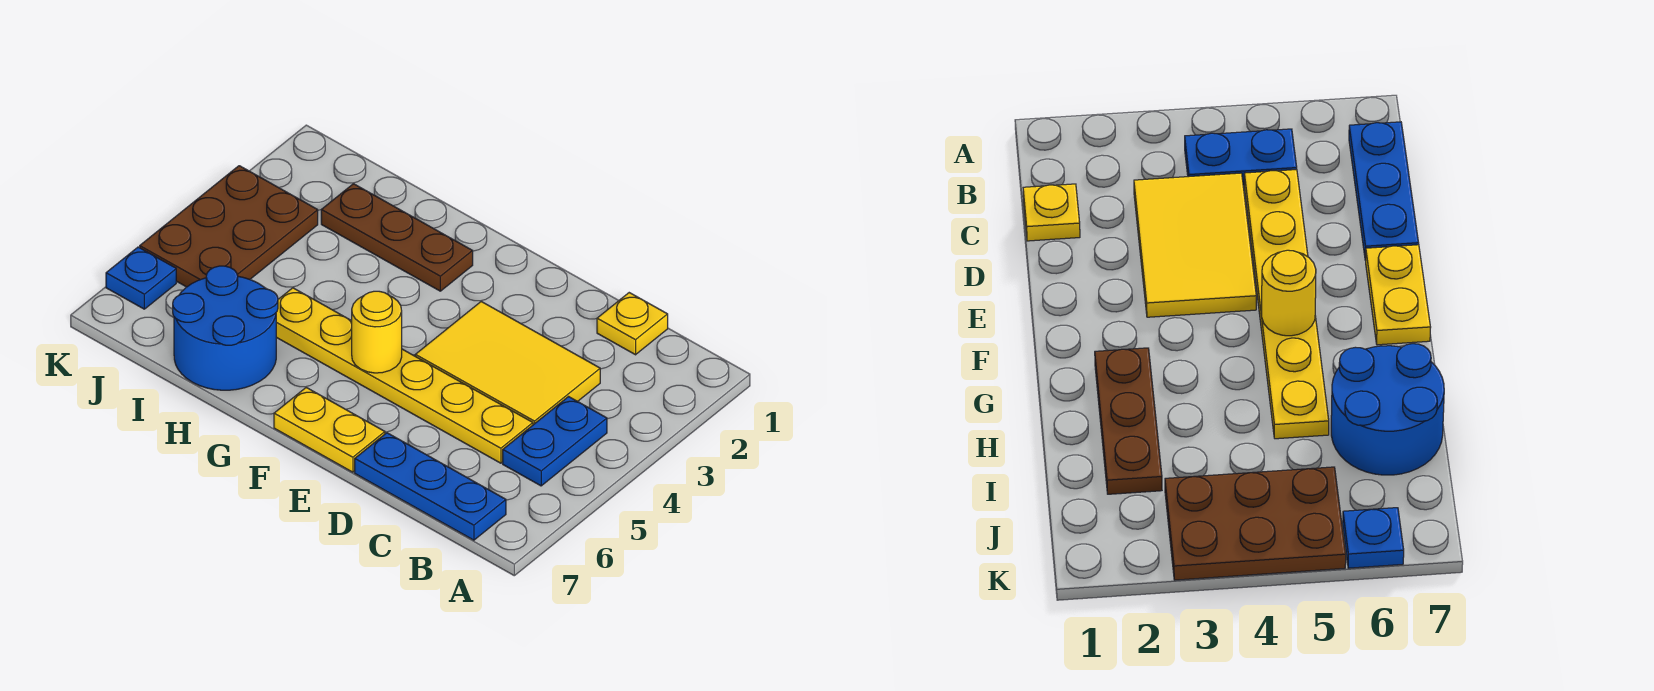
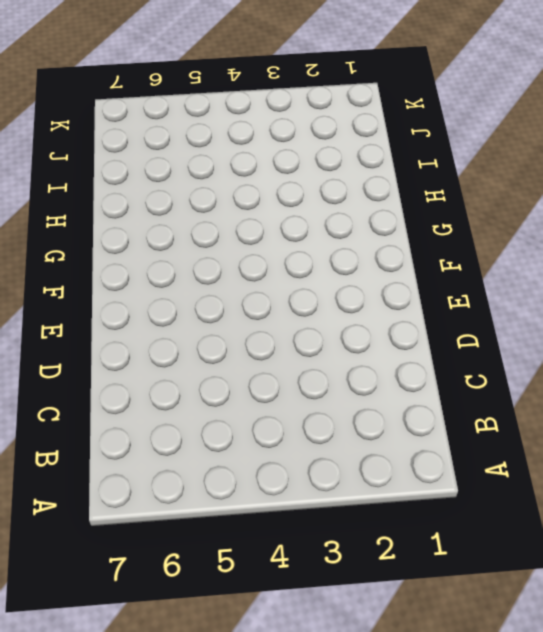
none -> blue plate B4:B5 level 1
none -> blue plate B7:D7 level 1

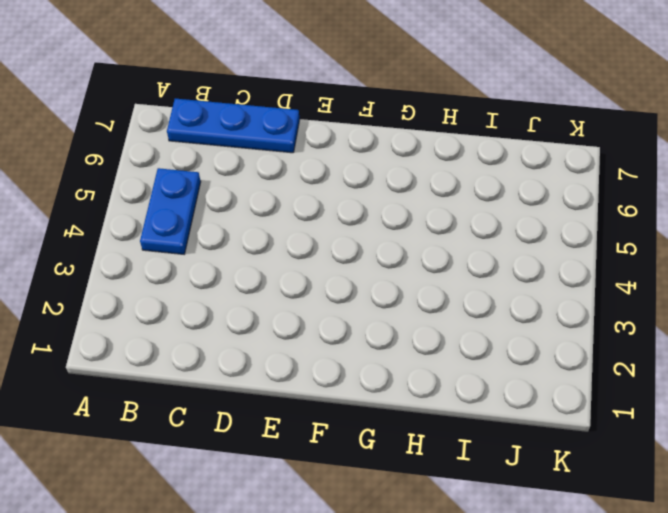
none -> yellow plate C1 level 1
none -> yellow tile C3:E4 level 1

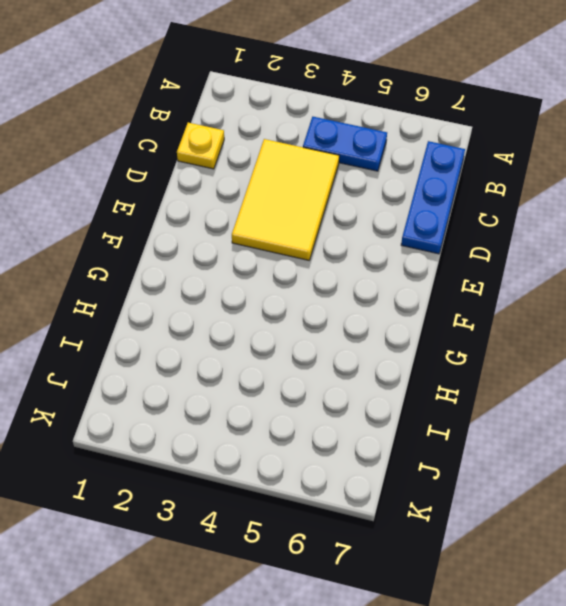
none -> yellow plate C5:H5 level 1
none -> yellow plate E7:F7 level 1

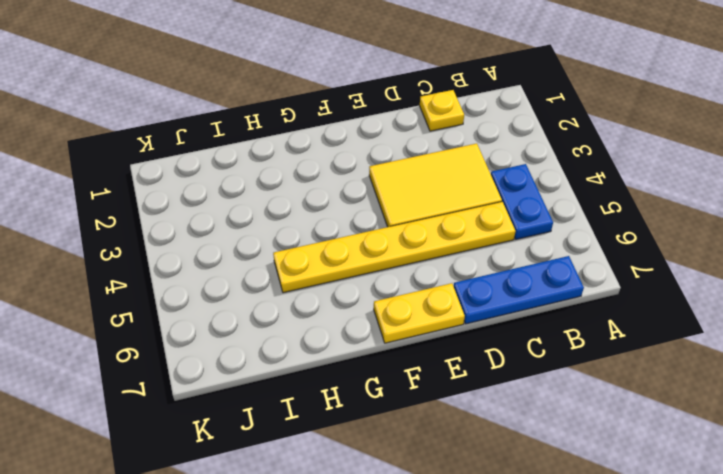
none -> brown plate G2:I2 level 1
none -> blue round brick H6:I7 level 1

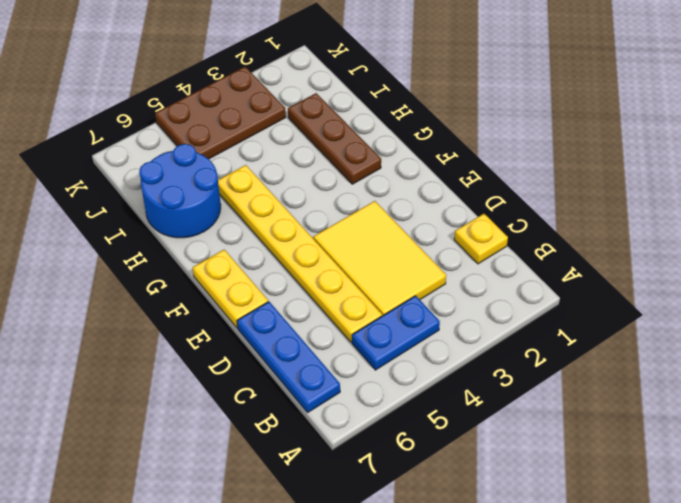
none -> blue plate K6 level 1
none -> yellow round brick F5 level 2

